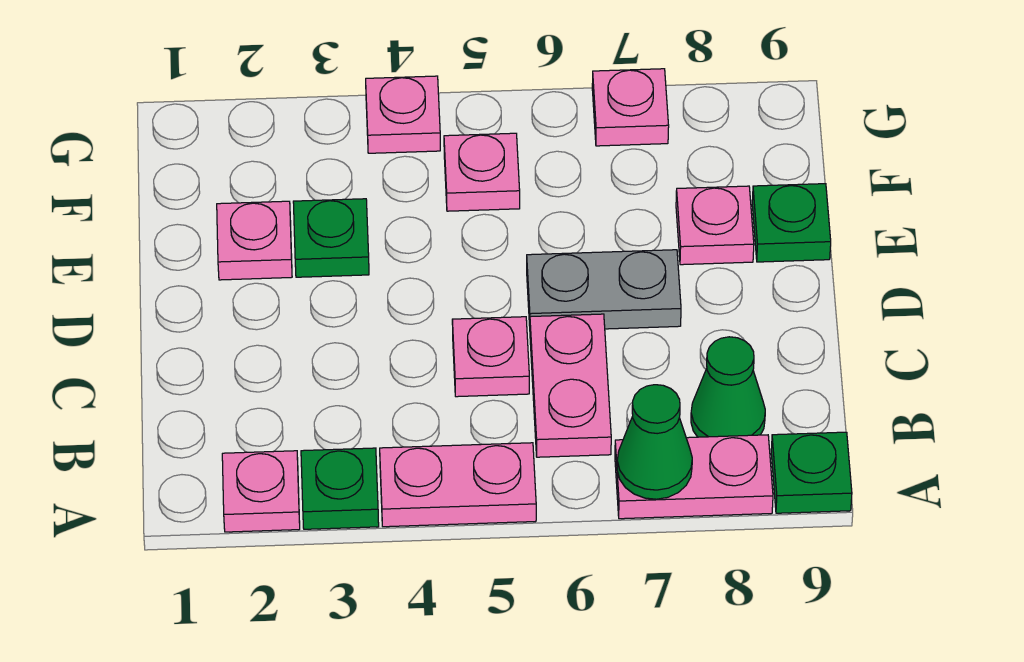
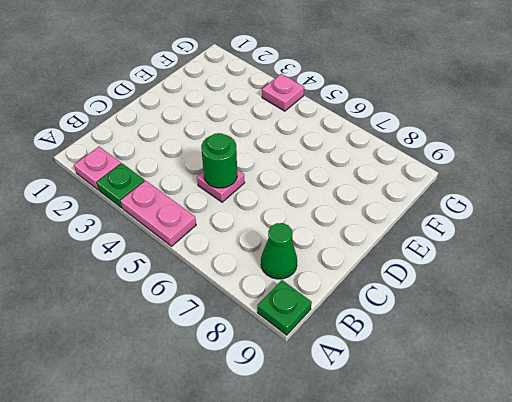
green round brick C5 level 2 -> none
none -> pink plate A7:A8 level 1
none -> pink plate B6:C6 level 1
none -> grey plate D6:D7 level 1

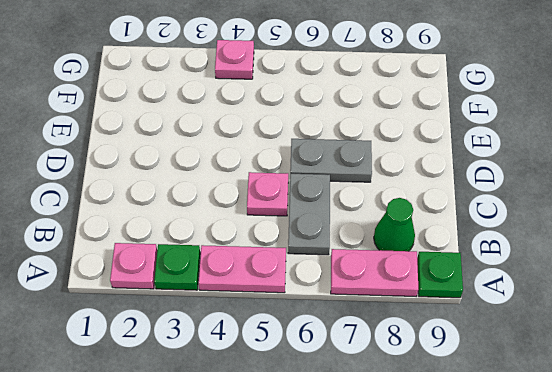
grey plate B6:C6 level 1 -> pink plate B6:C6 level 1
none -> pink plate E2 level 1
none -> green plate E3 level 1
none -> pink plate E8 level 1

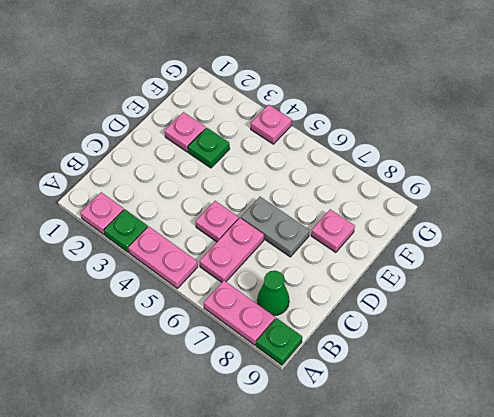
none -> green plate E9 level 1
none -> pink plate F5 level 1
none -> pink plate G7 level 1

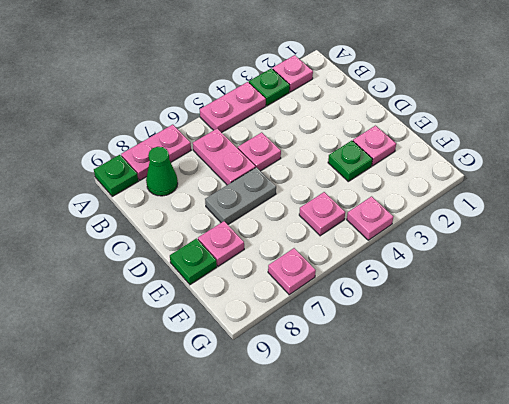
none -> green cone A7 level 2

